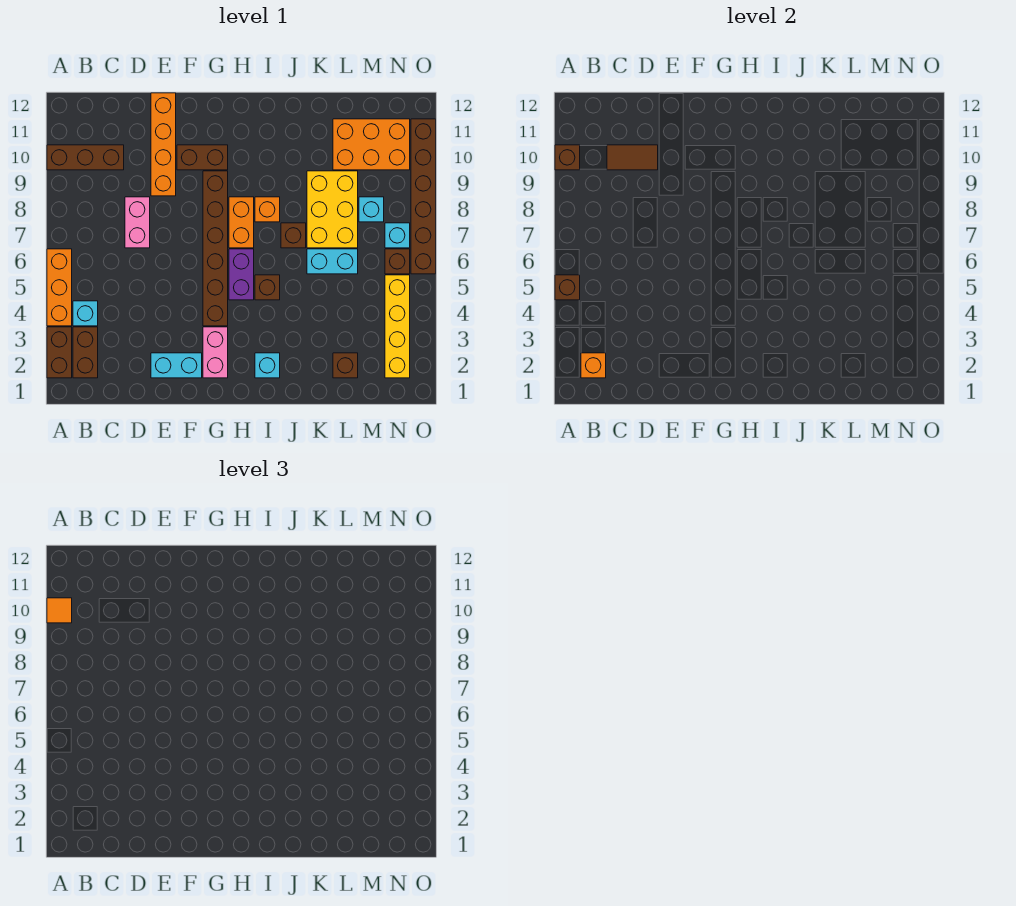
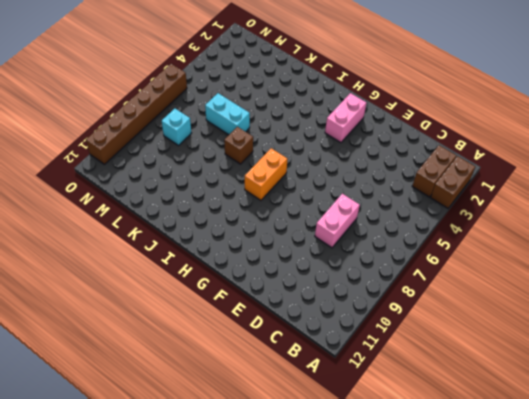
none -> orange brick A4:A6 level 1
none -> brown brick A10:C10 level 1
none -> cyan brick B4 level 1
none -> cyan brick E2:F2 level 1

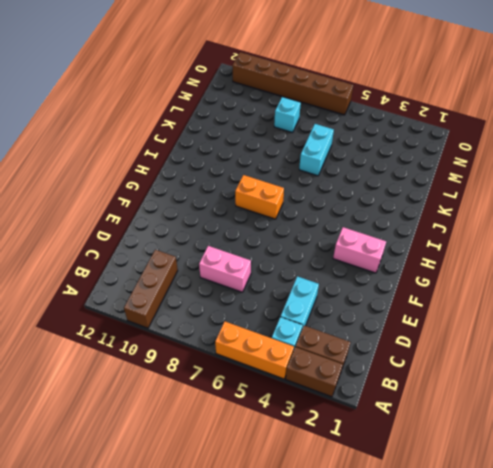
cyan brick C4:D4 level 1 -> cyan brick E2:F2 level 1
none -> orange brick E9:E12 level 1
none -> brown brick F10:G10 level 1
none -> brown brick G4:G9 level 1
none -> purple brick H5:H6 level 1

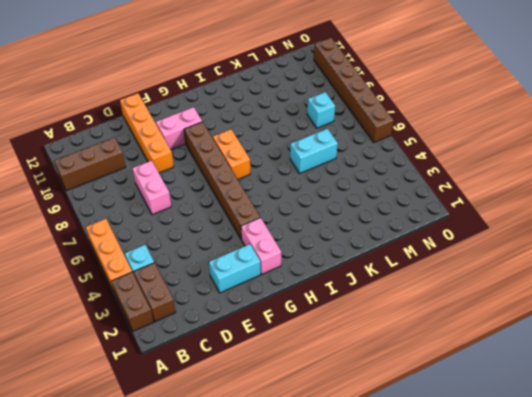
pink brick F10:G10 level 1 -> brown brick F10:G10 level 1
none -> purple brick H5:H6 level 1
none -> cyan brick I2 level 1
none -> brown brick I5 level 1
none -> orange brick I8 level 1

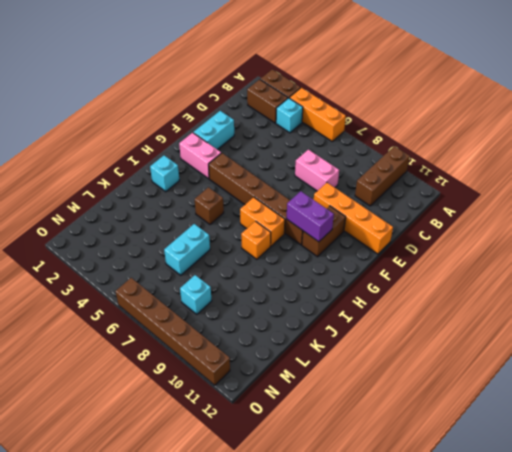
purple brick G9:G10 level 2 -> purple brick H5:H6 level 1
none -> brown brick J7 level 1
none -> yellow brick K7:L9 level 1
none -> brown brick L2 level 1
none -> orange brick L10:N11 level 1

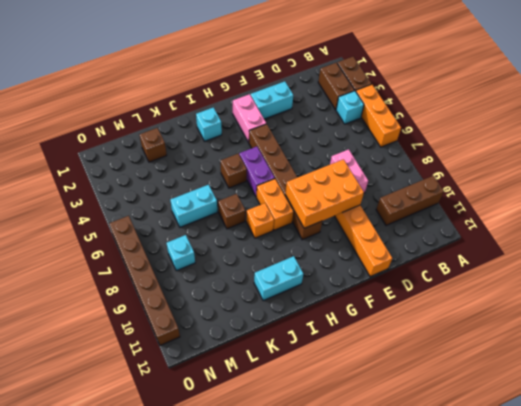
orange brick E8:G9 level 2 -> orange brick L10:N11 level 1
cyan brick I11:J11 level 1 -> none
none -> brown brick F10:G10 level 1
none -> yellow brick K7:L9 level 1
none -> yellow brick N2:N5 level 1
none -> brown brick N6 level 1

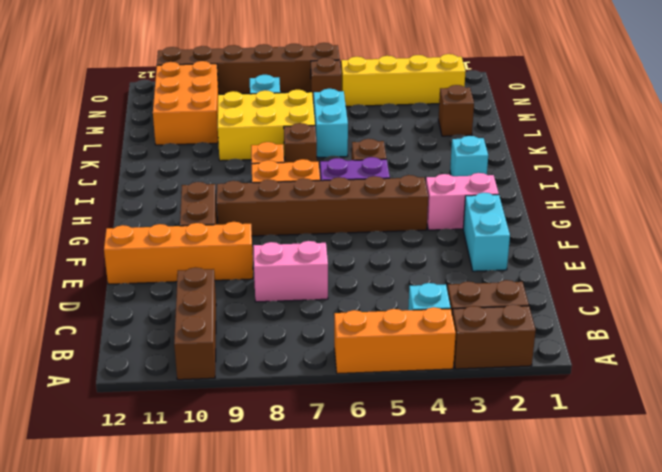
none -> cyan brick N7 level 1
none -> brown brick A5 level 2
none -> brown brick A10 level 2
none -> orange brick B2 level 2

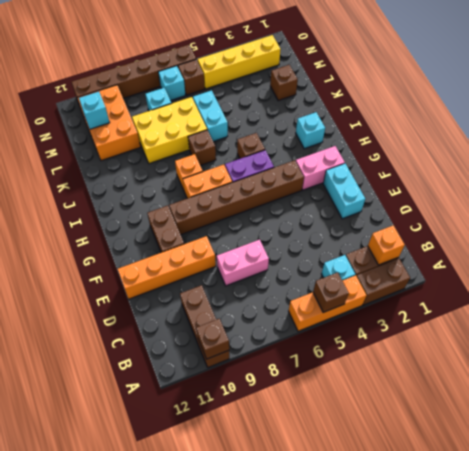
cyan brick M11 level 2 -> none
none -> brown tile C10:D10 level 2
none -> orange tile A10 level 3

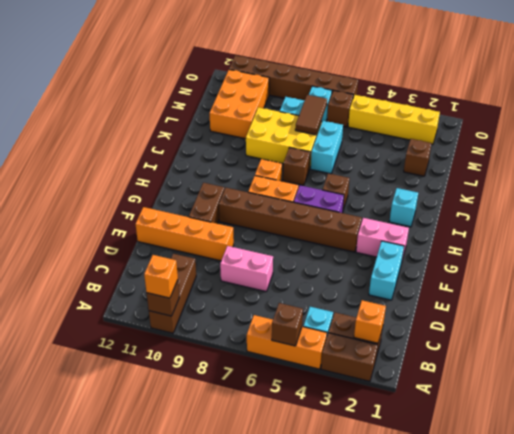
orange brick A10 level 3 -> orange tile A10 level 3
brown tile L7:M7 level 2 -> brown tile C10:D10 level 2

